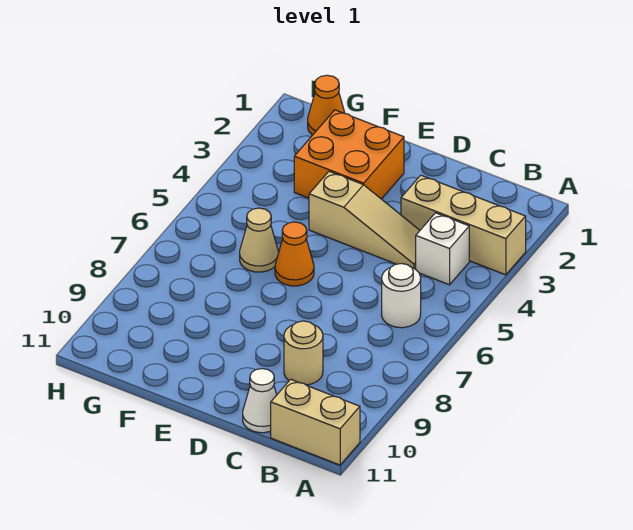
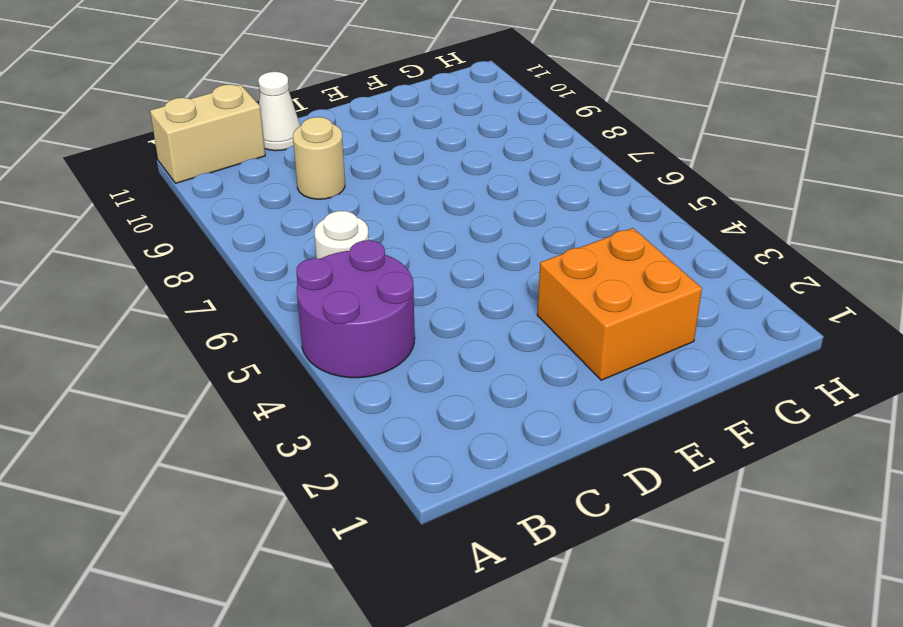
purple round brick A4:B5 level 1 -> white brick B4 level 1
none -> tan brick A3:C3 level 1
none -> tan slope C4:E4 level 1 top E

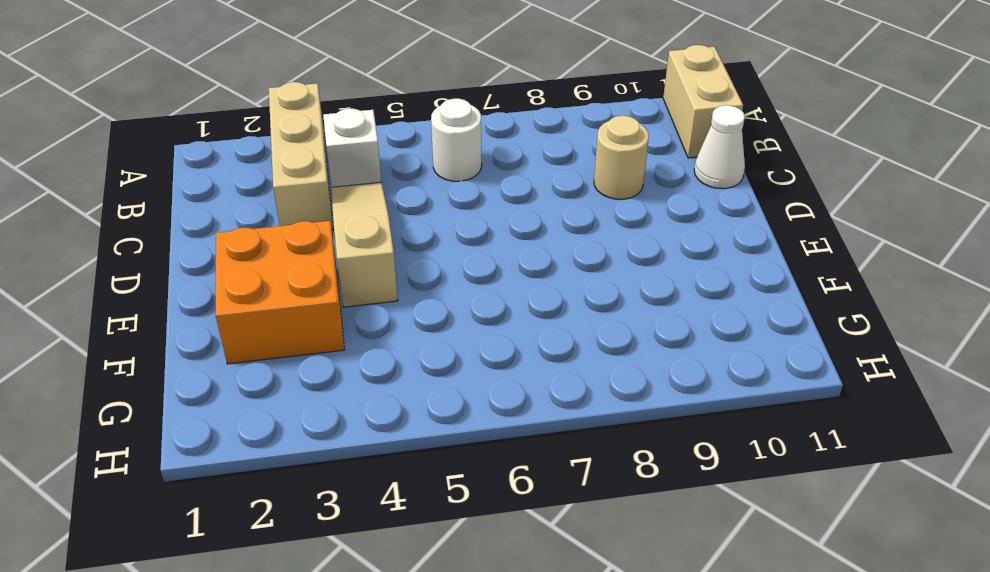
none -> orange cone E6 level 1
none -> tan cone F6 level 1

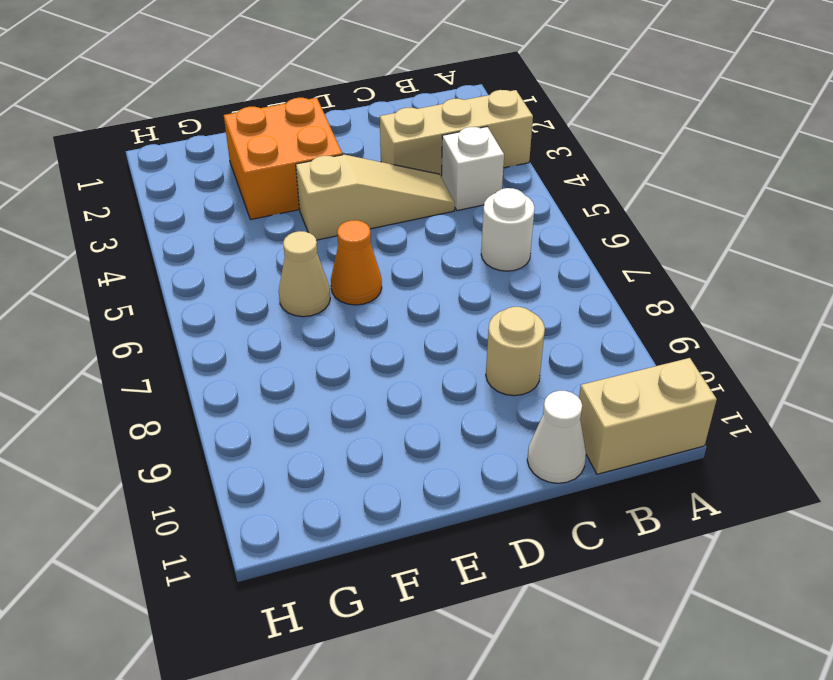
none -> orange cone G1 level 1

